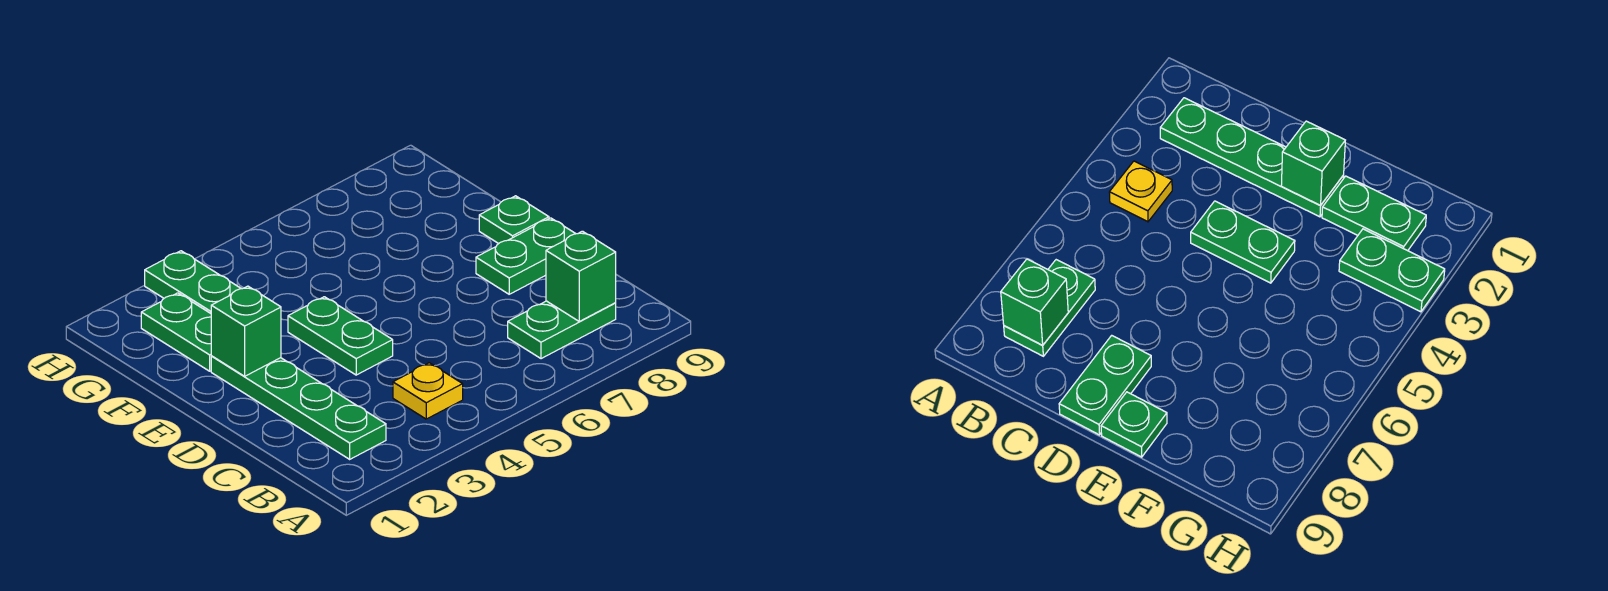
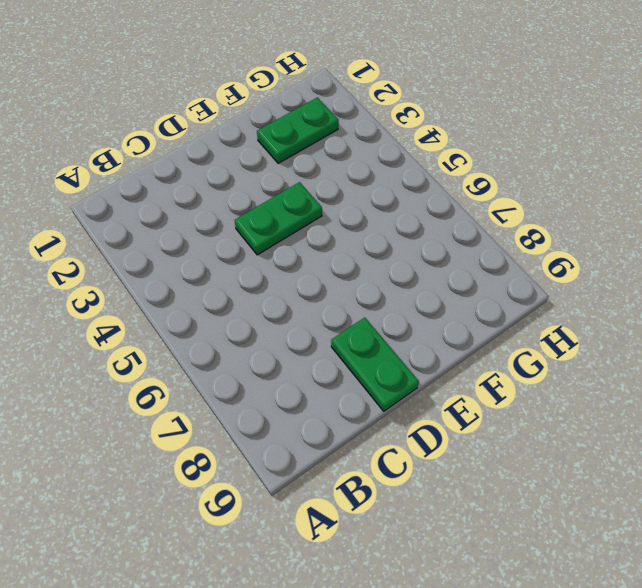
none -> green plate B2:E2 level 1
none -> yellow plate B4 level 1

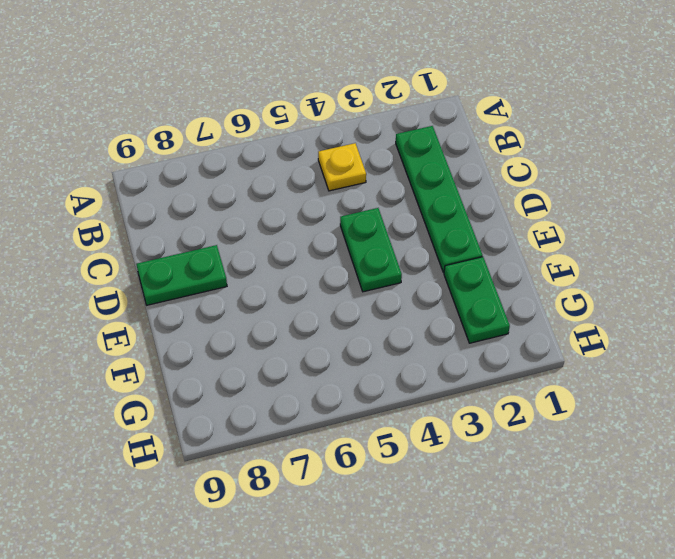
none -> green plate B7:B8 level 1
none -> green plate E9 level 1

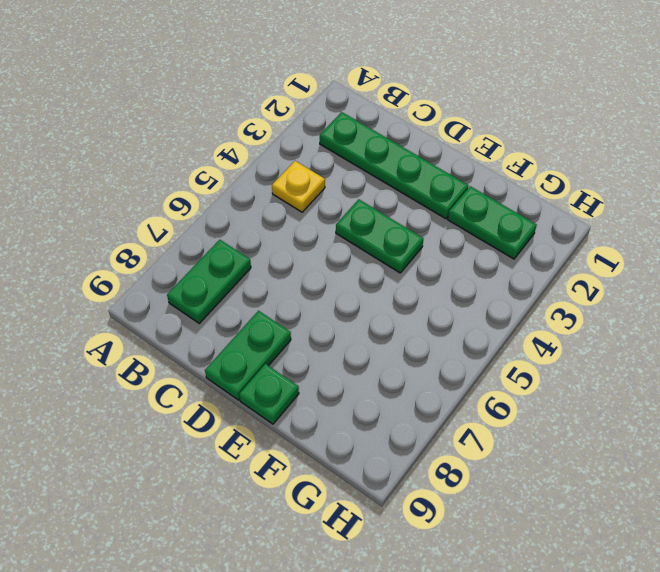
none -> green plate G3:H3 level 1
none -> green brick B8 level 2

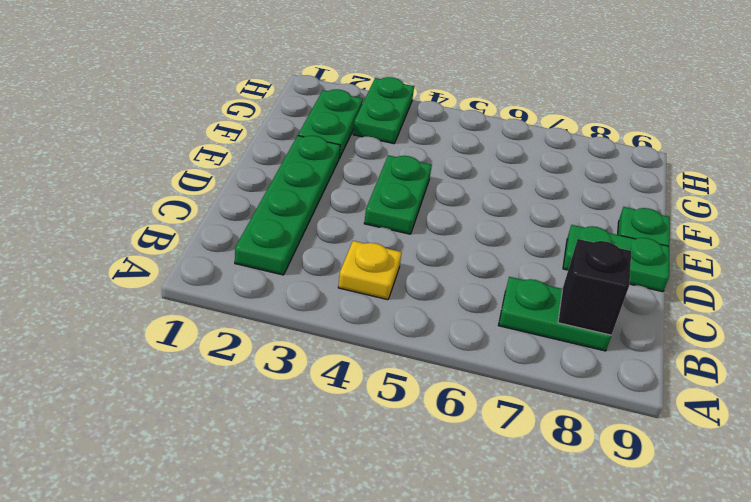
black brick B8 level 2 -> green brick B8 level 2
none -> green brick E2 level 2

